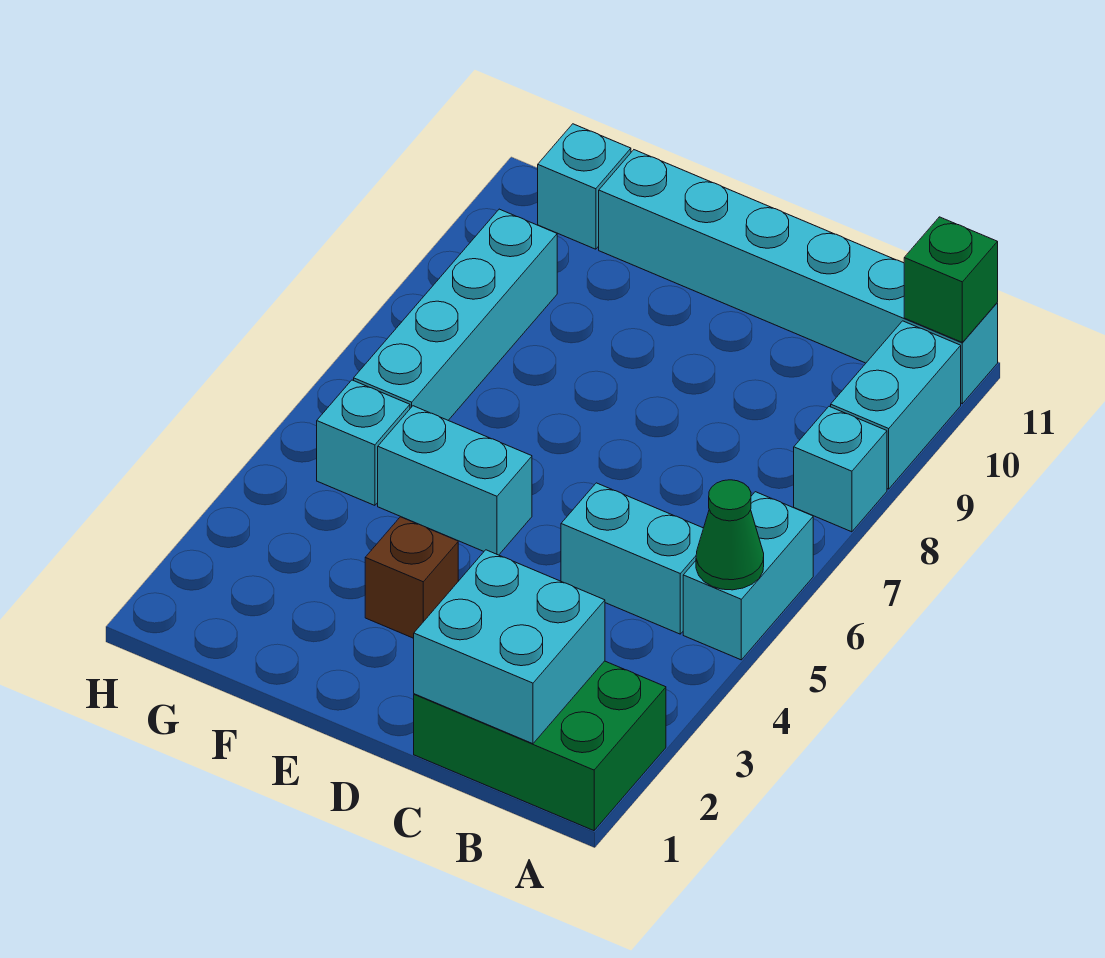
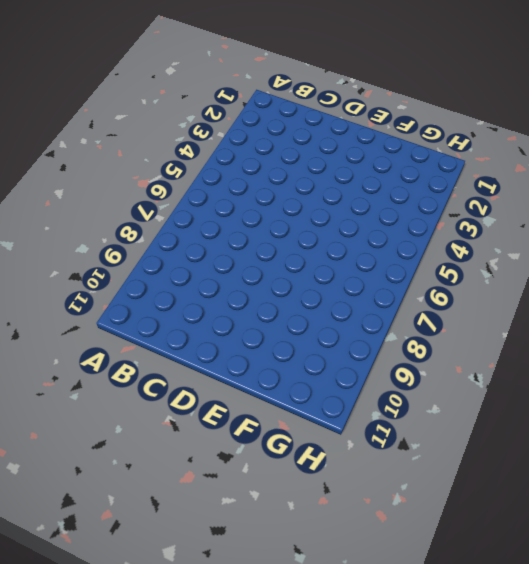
none -> green brick A1:C2 level 1
none -> cyan brick A5:A6 level 1
none -> cyan brick A8 level 1

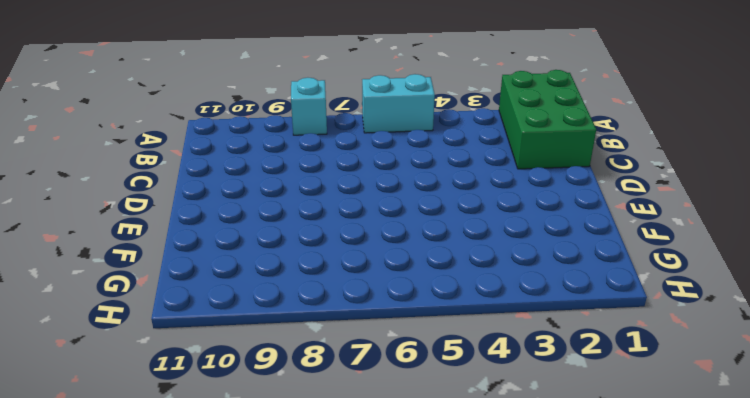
none -> cyan brick A9:A10 level 1
none -> cyan brick A11:F11 level 1
none -> cyan brick B5:C5 level 1

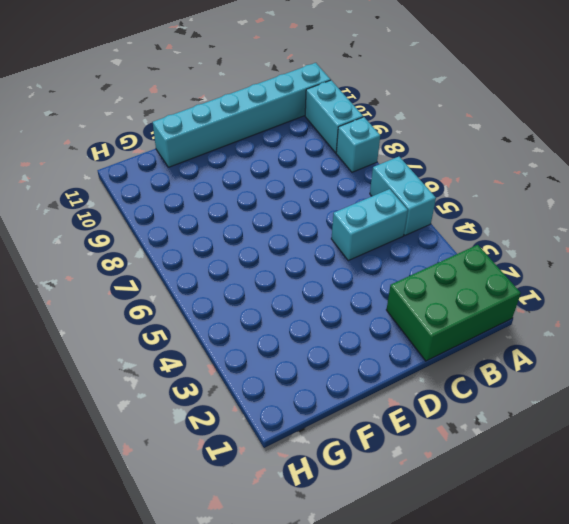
none -> brown brick E3 level 1
none -> cyan brick E5:F5 level 1
none -> cyan brick G5 level 1

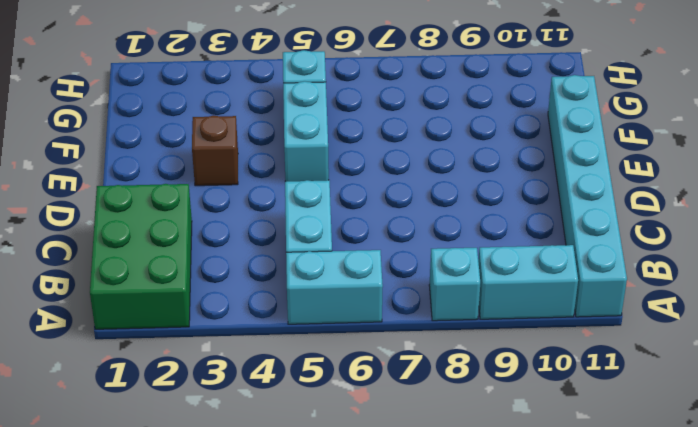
none -> cyan brick G6:G9 level 1
none -> cyan brick G11 level 1
none -> green cone A5 level 2

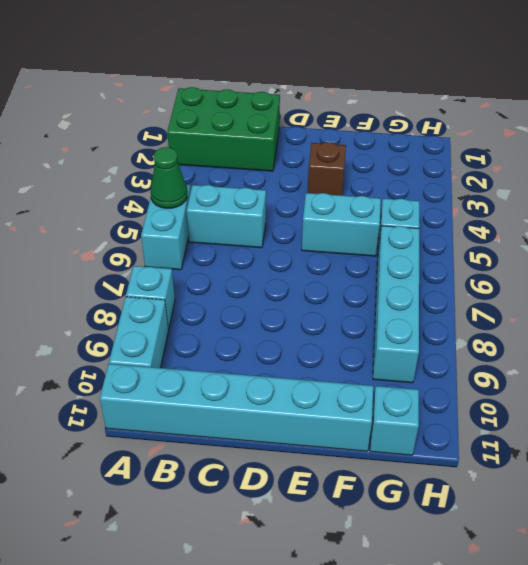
none -> green brick A11 level 2
none -> cyan brick B1:C2 level 2

